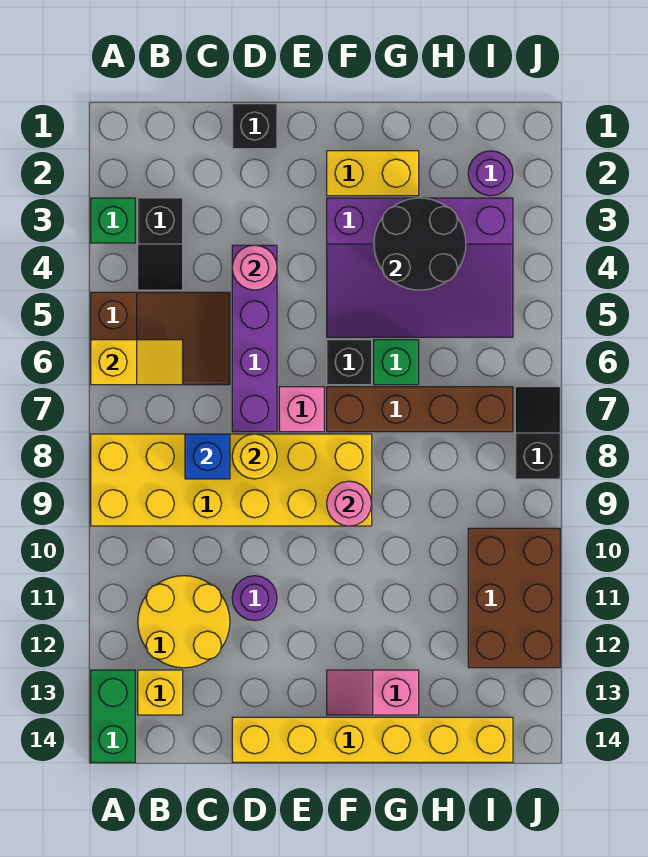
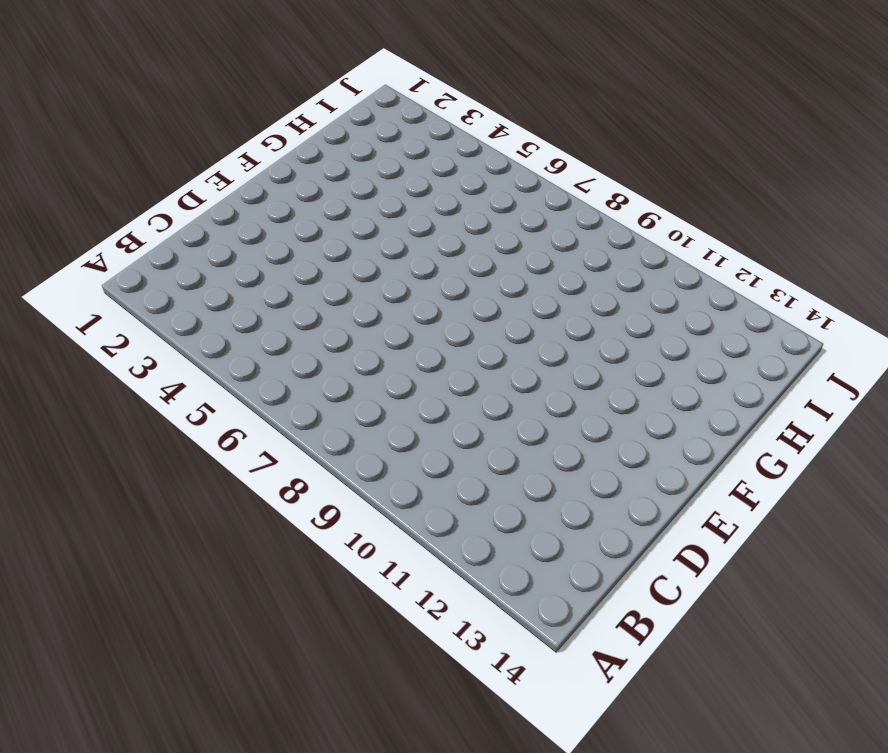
none -> green brick A3 level 1
none -> brown slope A5:C6 level 1 top A
none -> yellow brick A8:F9 level 1

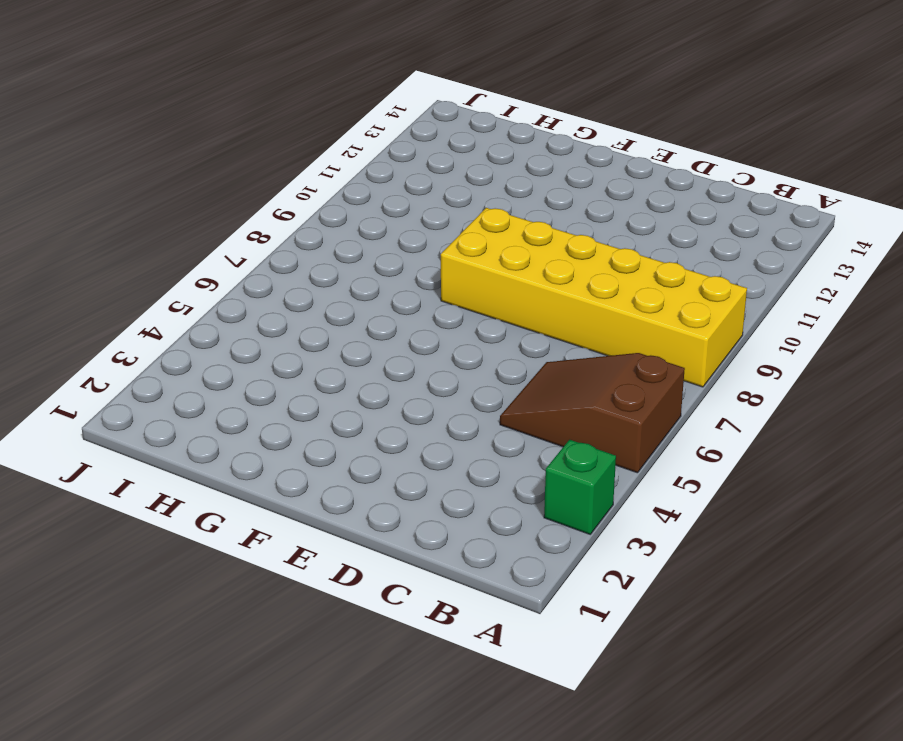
none -> green brick A13:A14 level 1
none -> black slope B3:B4 level 1 top 3
none -> yellow round brick B11:C12 level 1

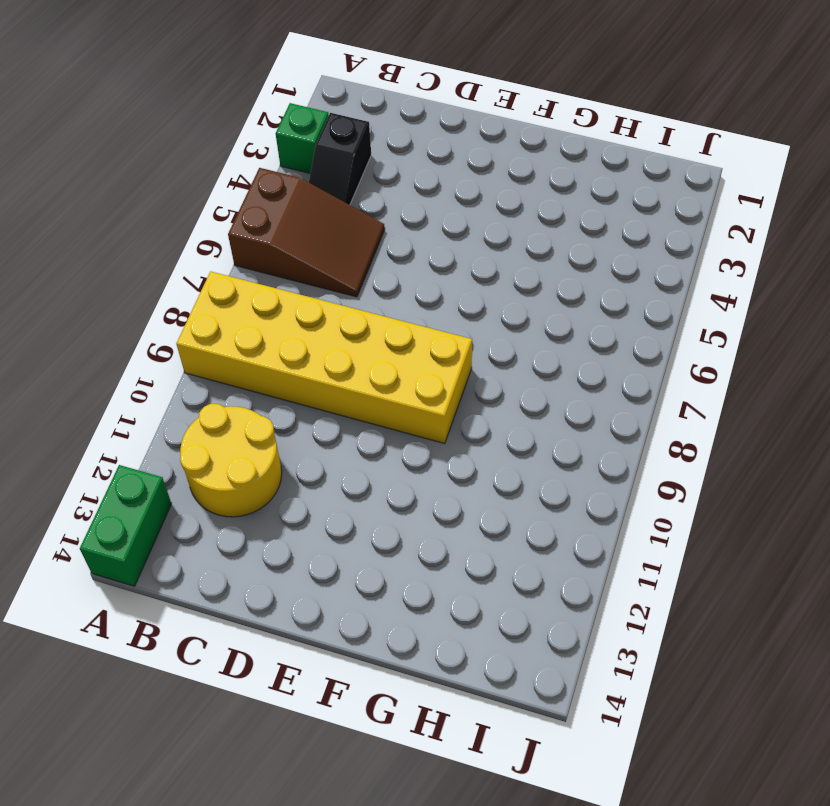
none -> yellow brick B13 level 1
none -> black brick D1 level 1
none -> purple brick D4:D7 level 1

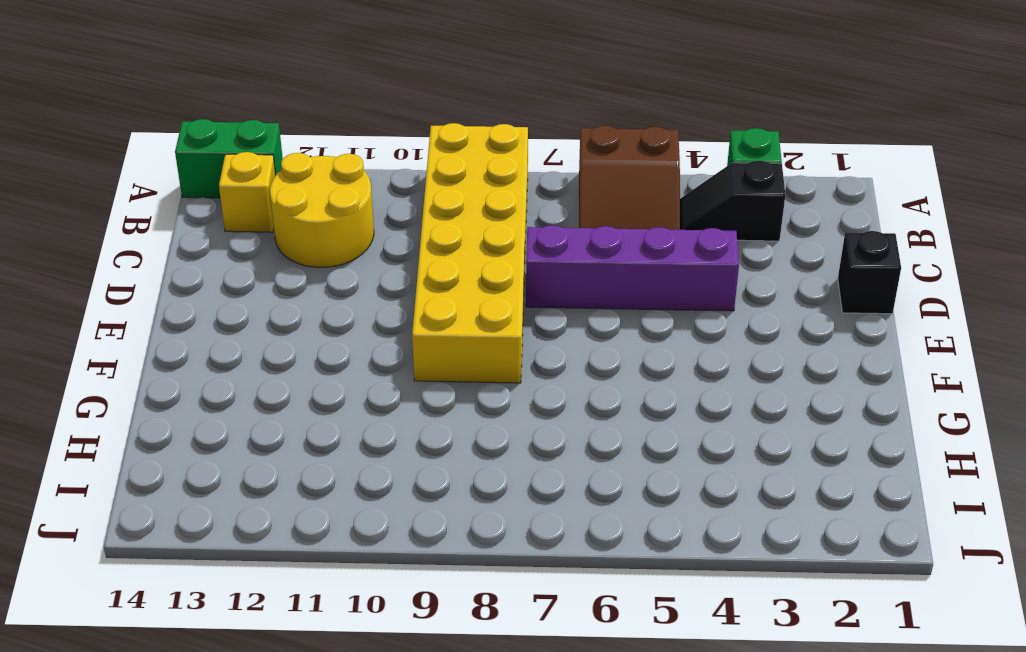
none -> purple round brick D11 level 1
none -> yellow brick D14:I14 level 1
none -> pink brick E7 level 1

